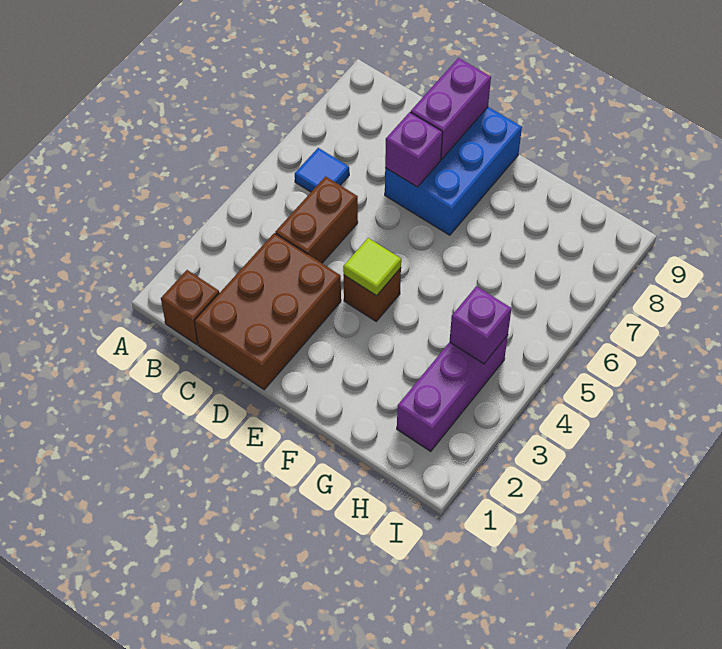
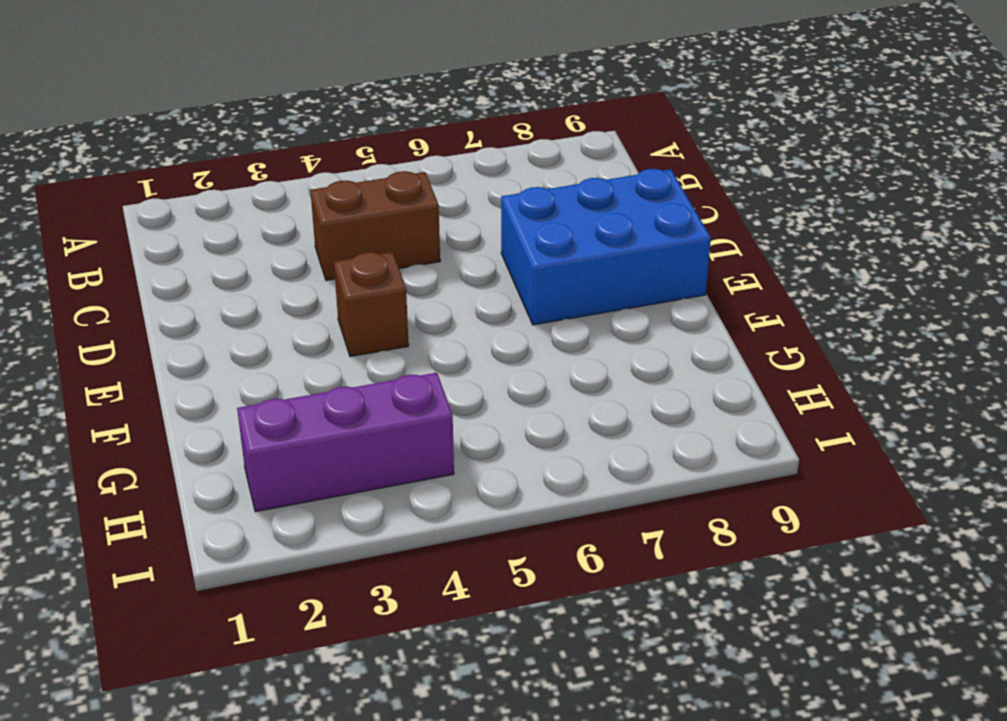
none -> brown brick B1 level 1
none -> blue tile B6 level 1

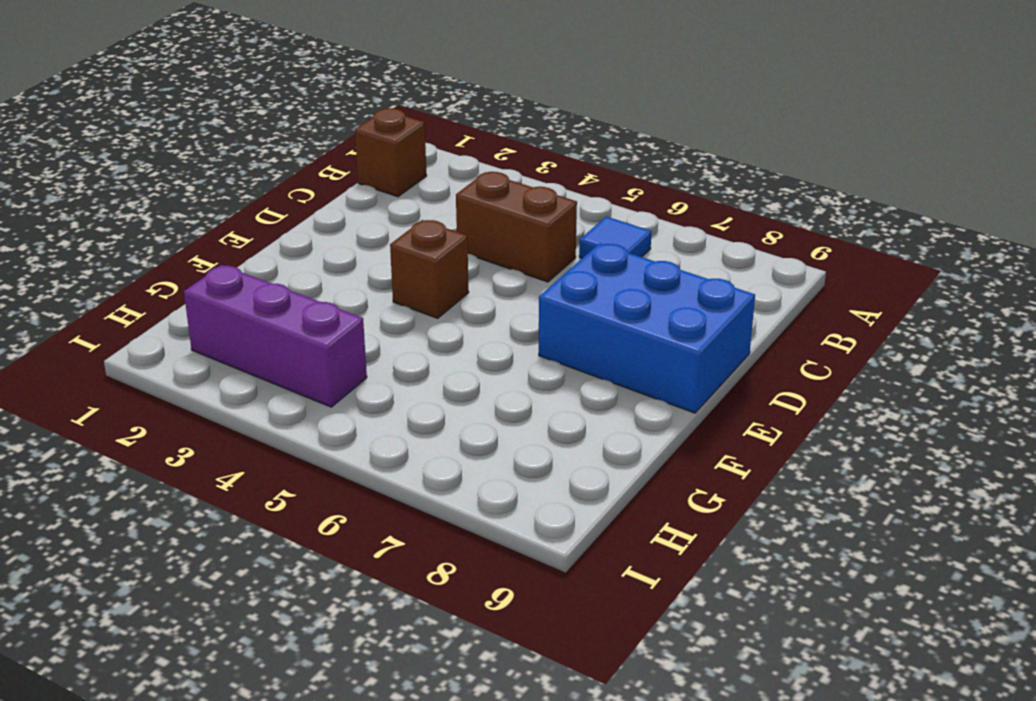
none -> brown brick C1:D3 level 1
none -> purple brick D7 level 2

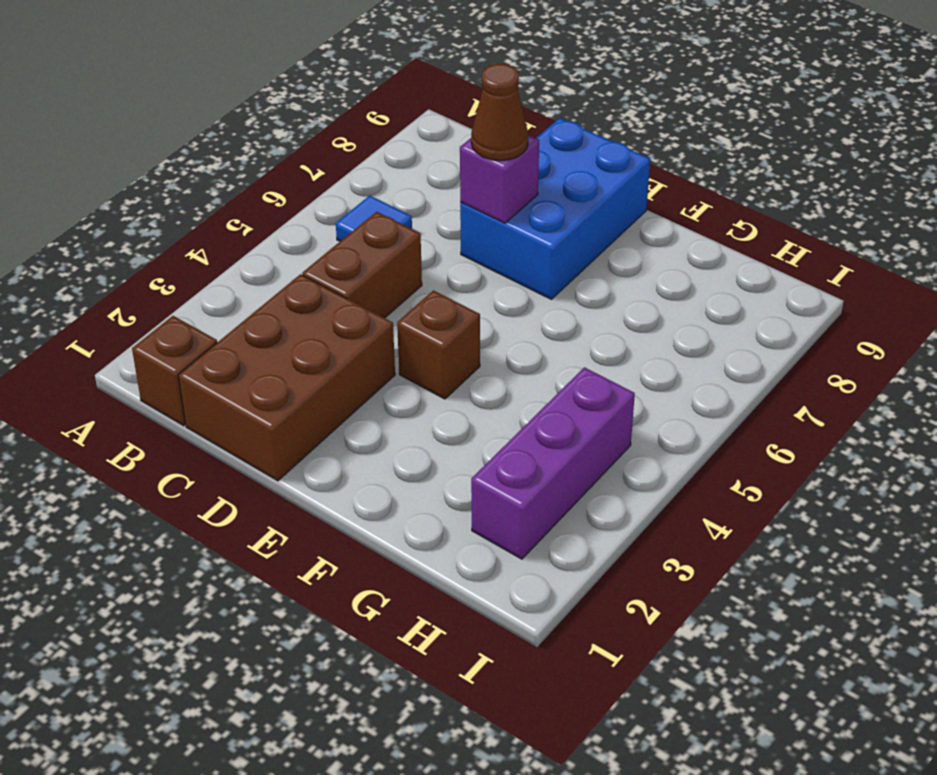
brown cone D7 level 3 -> none
none -> purple brick D8:D9 level 2
none -> lime tile E4 level 2

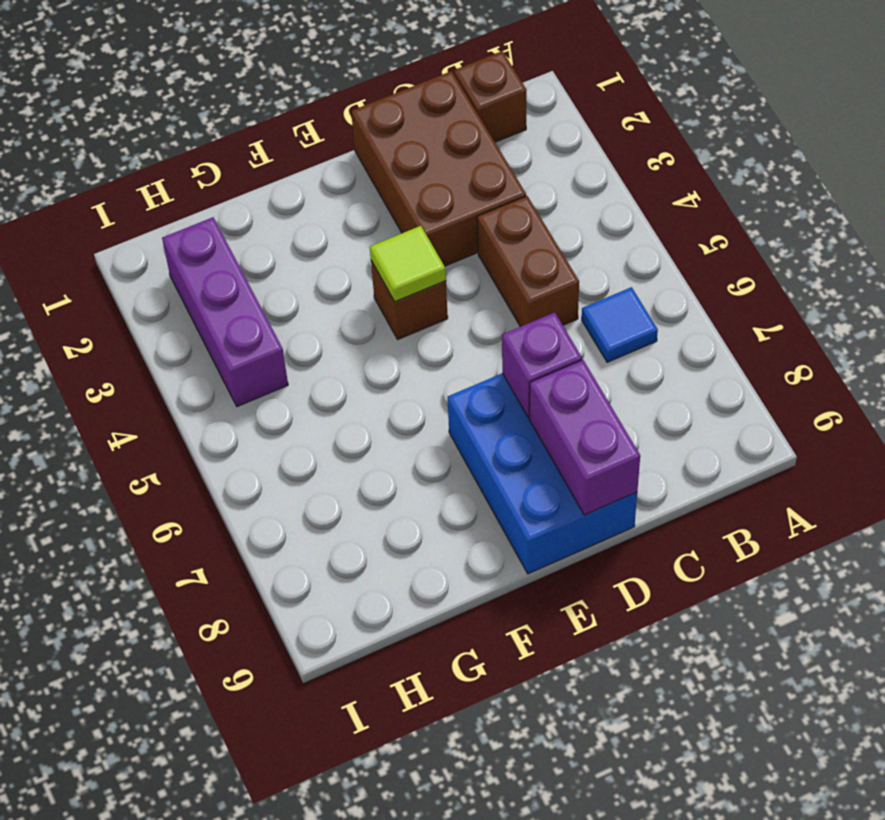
none -> purple brick H4 level 2

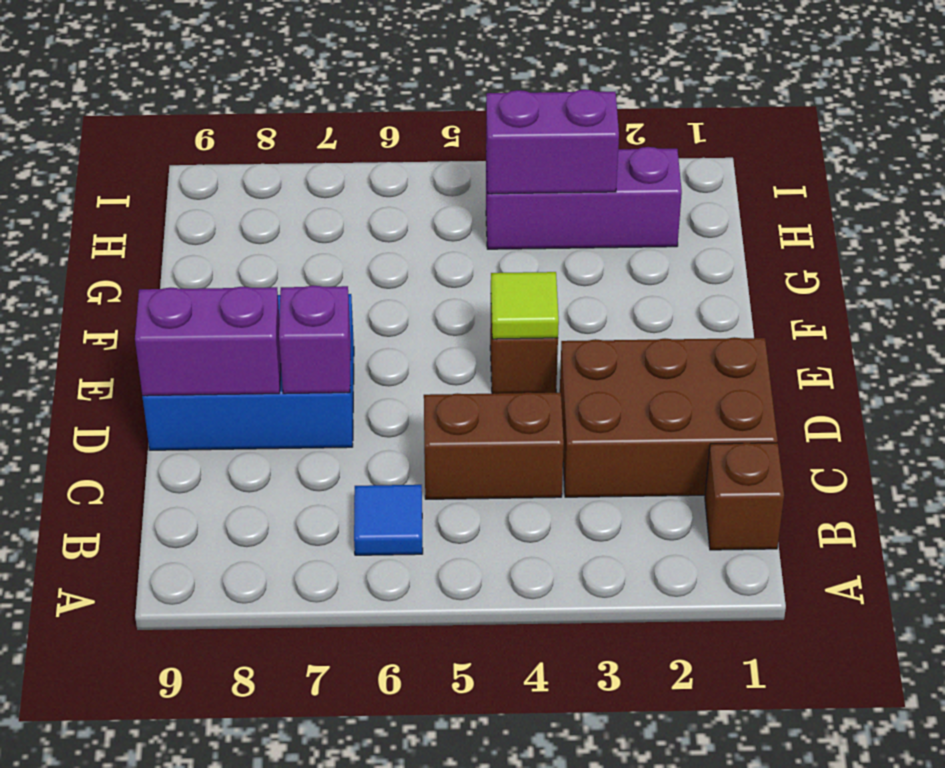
purple brick H3:H4 level 2 -> purple brick H4 level 2

